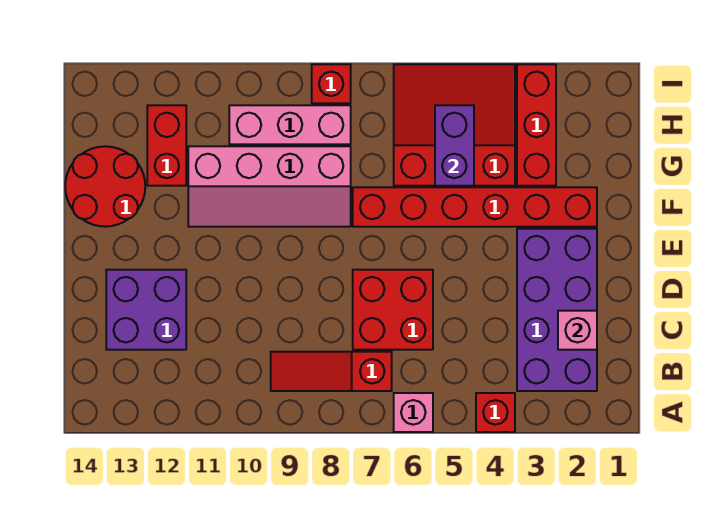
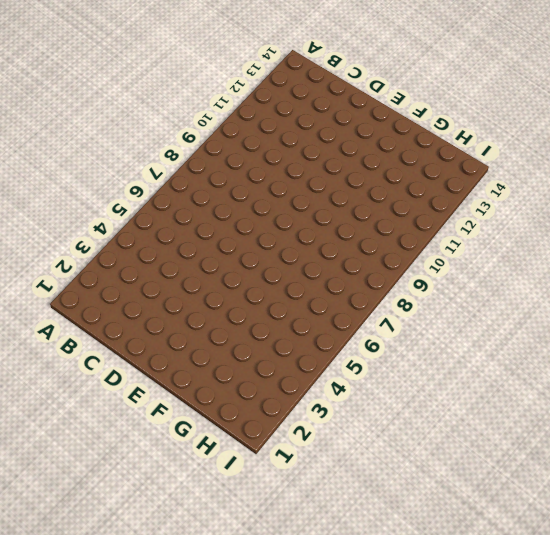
none -> red brick A4 level 1
none -> pink brick A6 level 1
none -> purple brick B2:E3 level 1

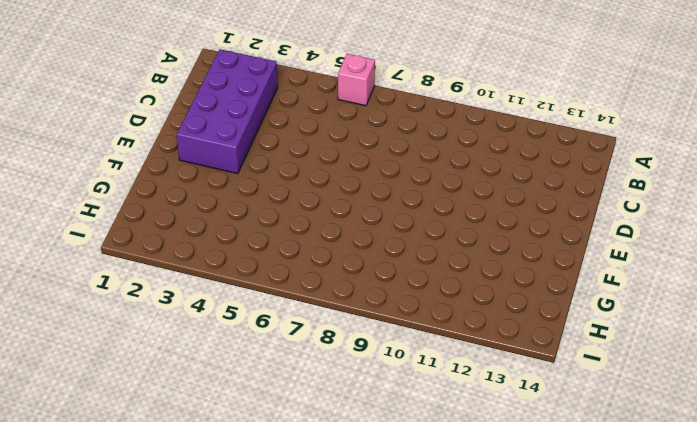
none -> red brick A4 level 1
none -> red slope B7:B9 level 1 top 7
none -> red brick C6:D7 level 1

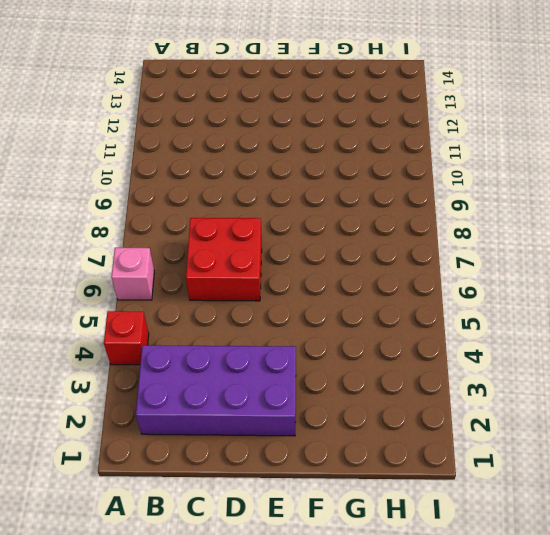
none -> red slope B7:B9 level 1 top 7
none -> purple brick C12:D13 level 1
none -> red brick F2:F7 level 1

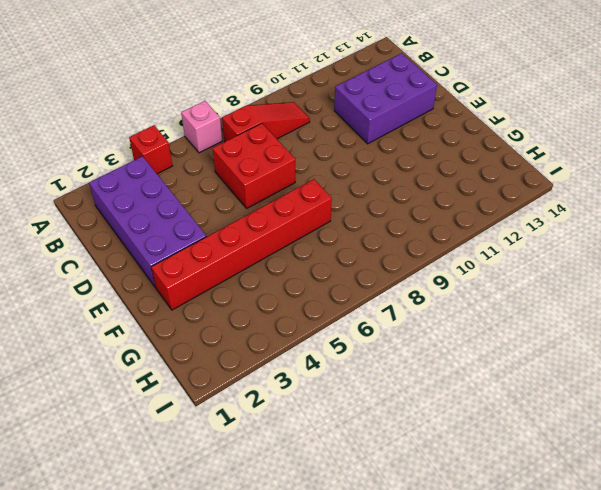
purple brick C11:D13 level 1 -> purple brick C12:D13 level 1
none -> pink slope F8:G11 level 1 top G
none -> red round brick F13:G14 level 1
none -> red brick G3:I3 level 1

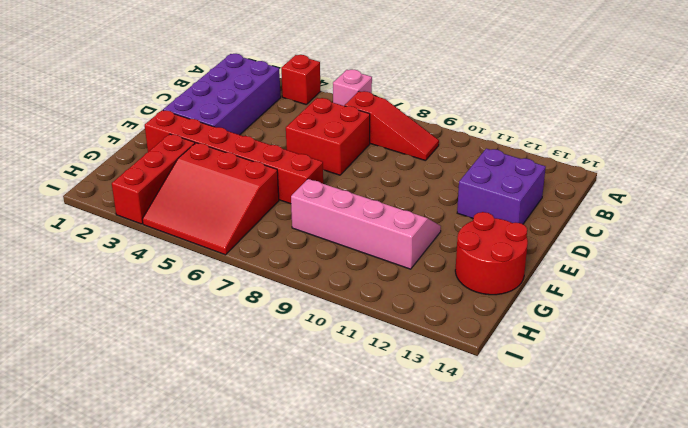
none -> red brick G12:H12 level 1
none -> pink brick H8:H10 level 1
none -> red brick I8 level 1

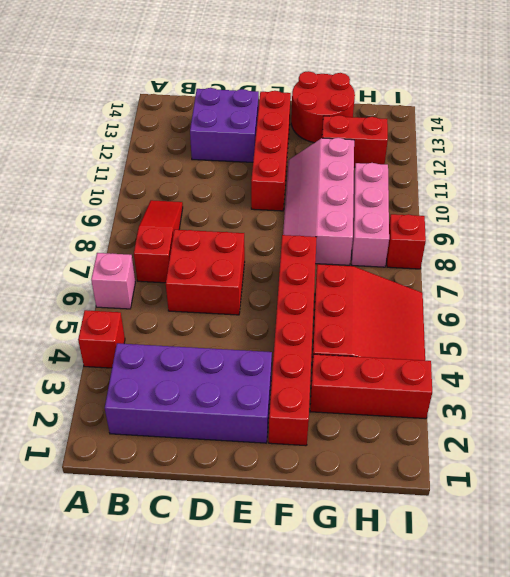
red brick E10:E13 level 1 -> none
none -> pink brick C2 level 2
none -> purple brick G5:H5 level 2

